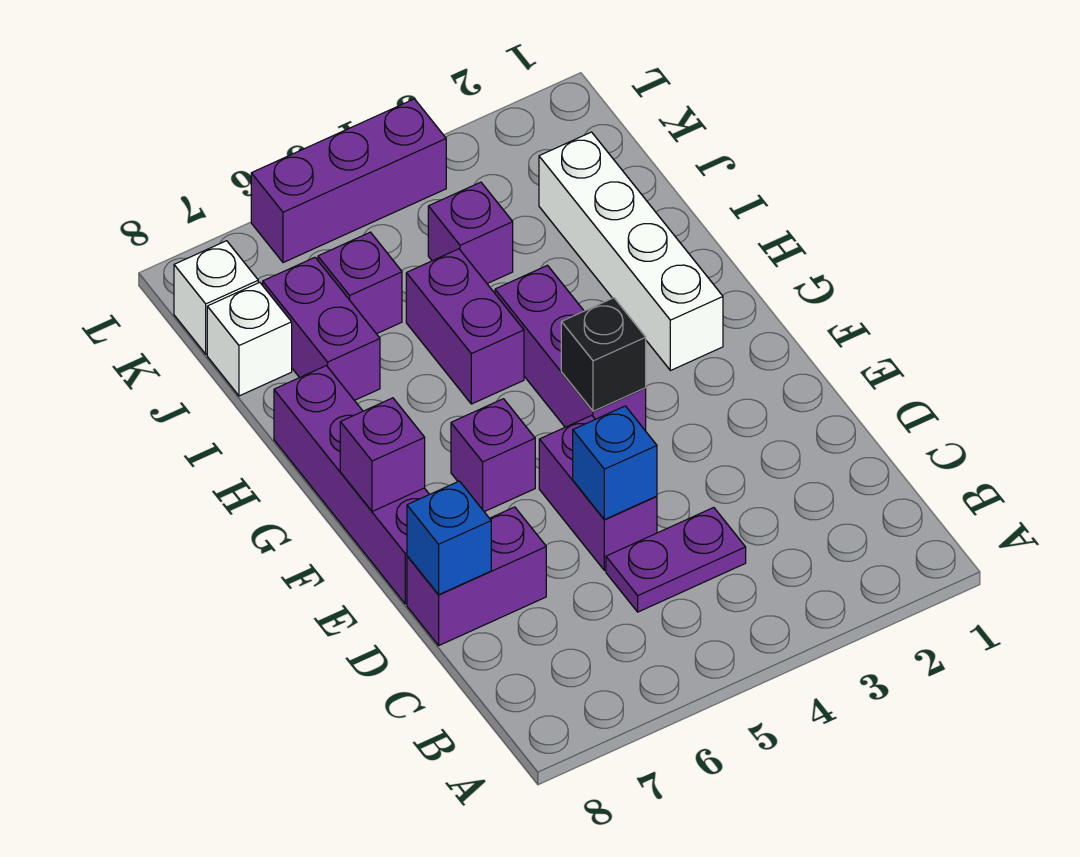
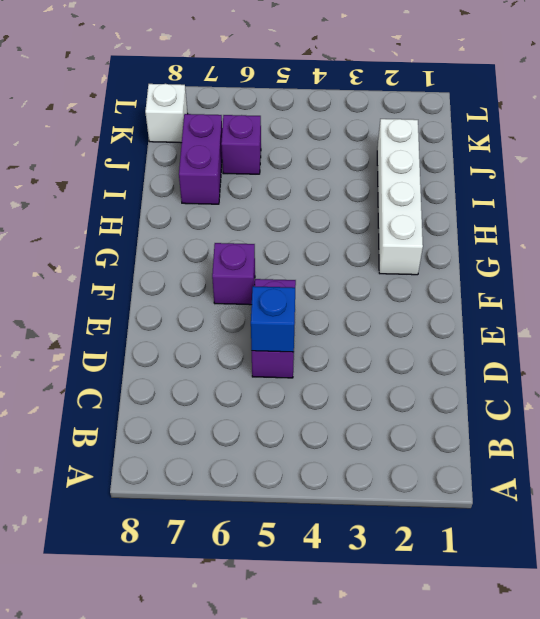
none -> purple plate C4:C5 level 1
none -> purple brick D7:D8 level 1
none -> purple brick E8:H8 level 1

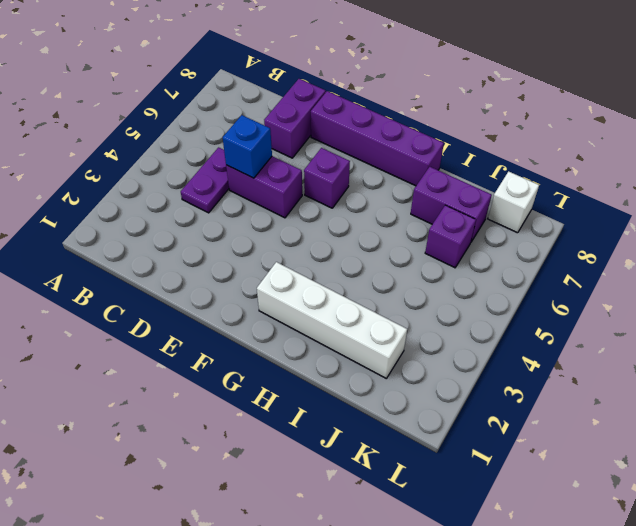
none -> purple brick F4:H4 level 1
none -> purple brick H5:I5 level 1
none -> purple brick J4 level 1

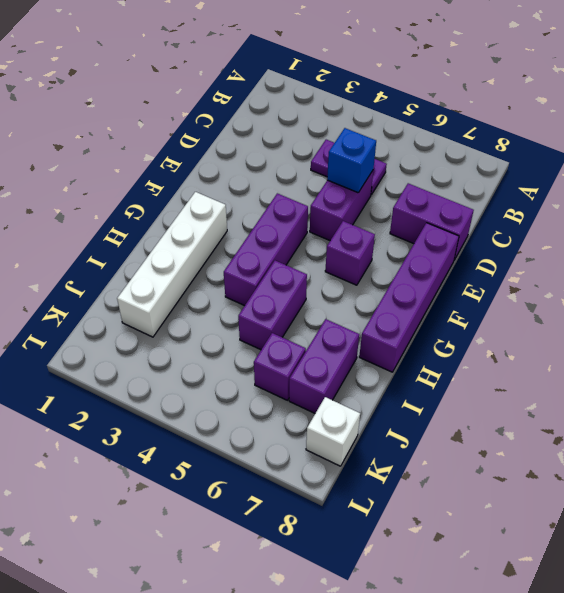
none -> purple brick J4 level 1
none -> white brick J8 level 1
none -> purple brick L4:L6 level 1

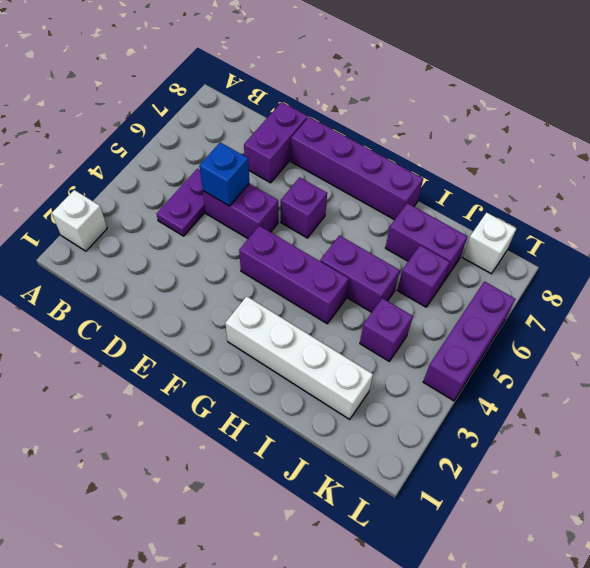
white brick A2 level 1 -> white brick J8 level 1
none -> blue brick D8 level 2
none -> black brick F4 level 2
none -> purple brick F8 level 2

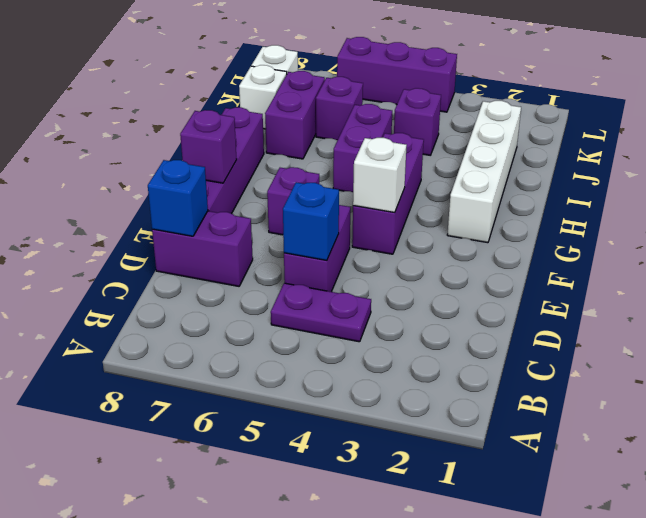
white brick F4 level 2 -> black brick F4 level 2

